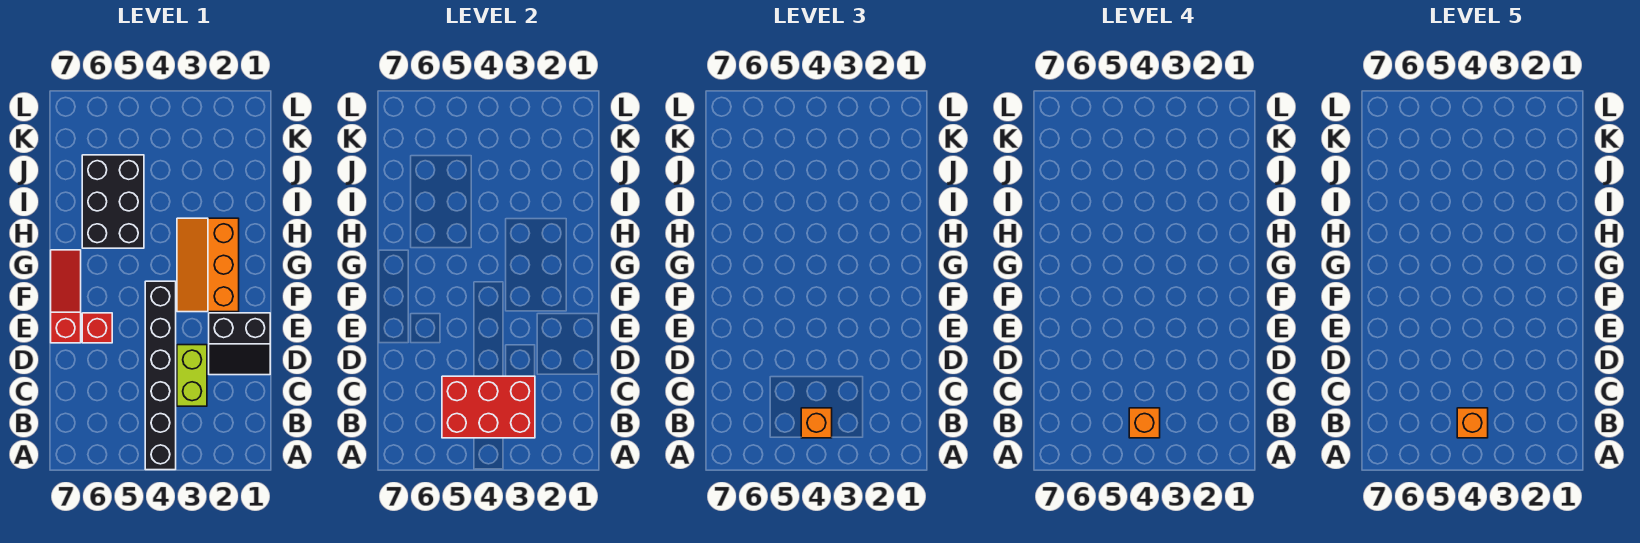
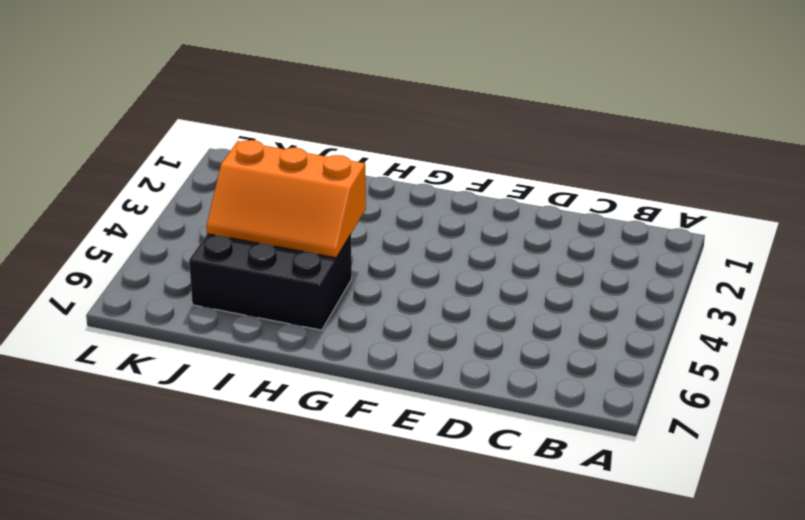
orange slope H4:J5 level 2 top 4 -> orange slope F2:H3 level 1 top 2
none -> black brick A4:F4 level 1
none -> lime brick C3:D3 level 1

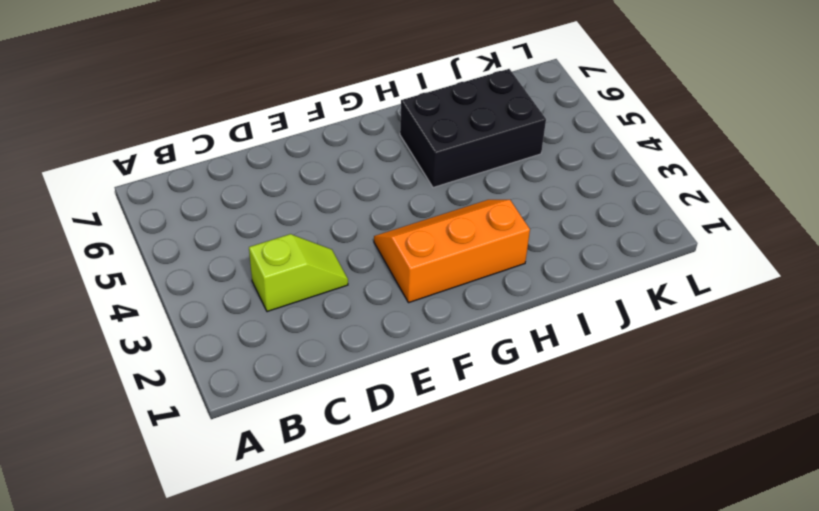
lime slope C3:D3 level 1 top C -> lime brick C3:D3 level 1
none -> black brick A4:F4 level 1
none -> black slope D1:E2 level 1 top E

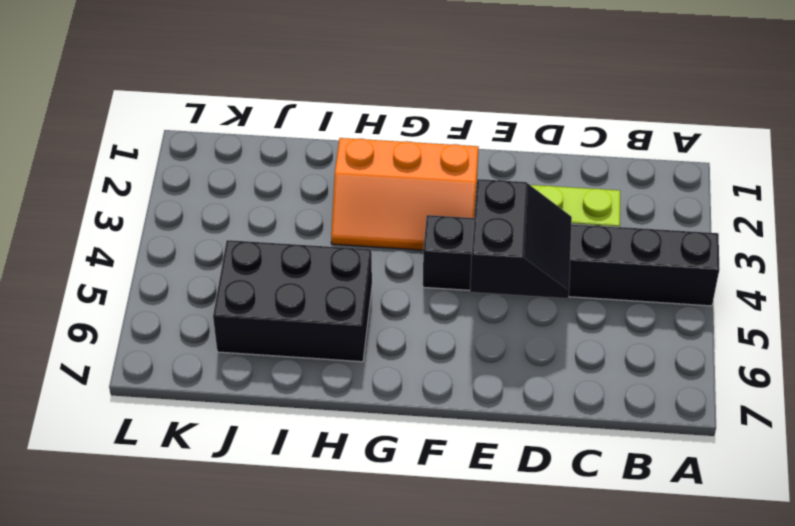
black slope D4:E5 level 2 top E -> black slope D1:E2 level 1 top E
none -> red brick E6 level 1
none -> red slope E7:G7 level 1 top E

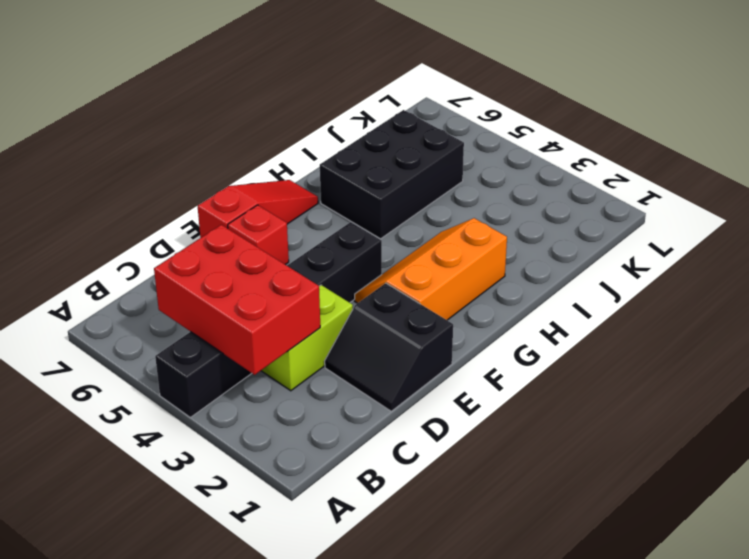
none -> orange brick B4 level 3
none -> orange brick B4 level 4

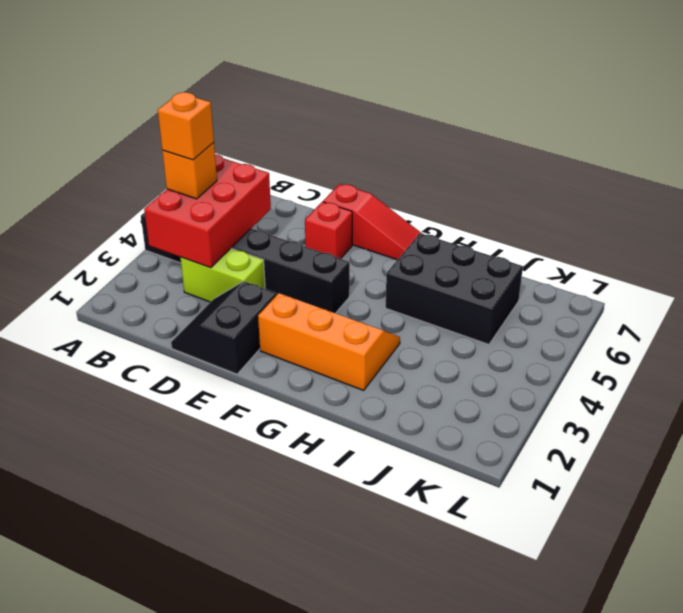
none -> orange brick B4 level 5

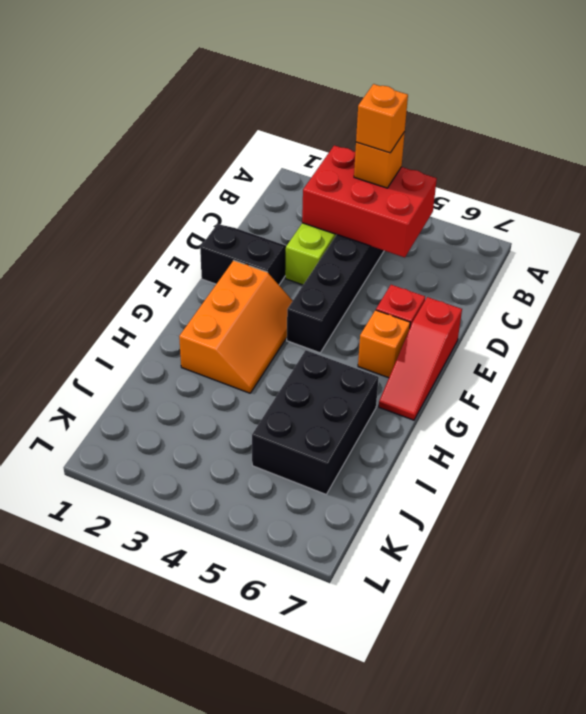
orange brick F6 level 1 -> orange brick B4 level 5

